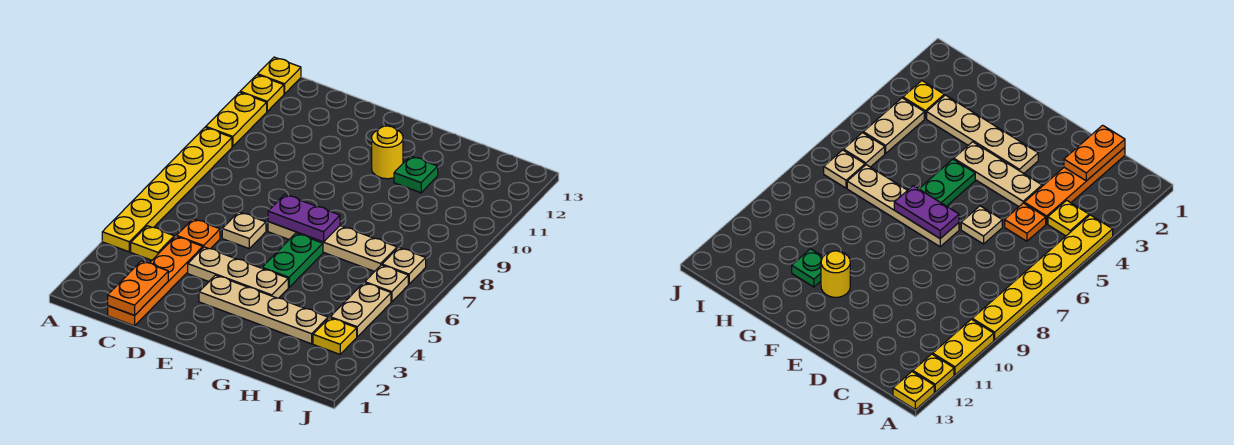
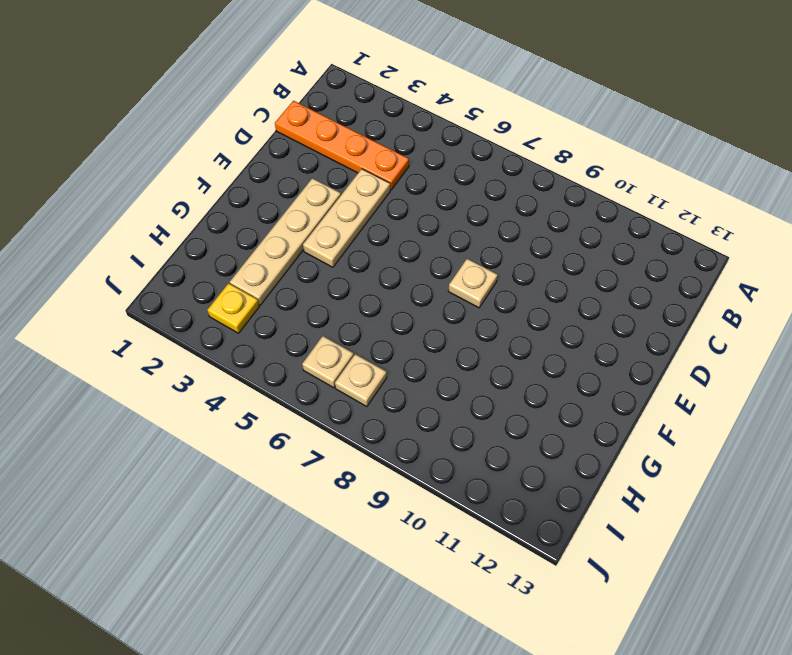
tan plate E8 level 1 -> tan plate D6 level 1
none -> yellow plate A4:A9 level 1
none -> yellow plate A10:A11 level 1
none -> yellow plate A12 level 1

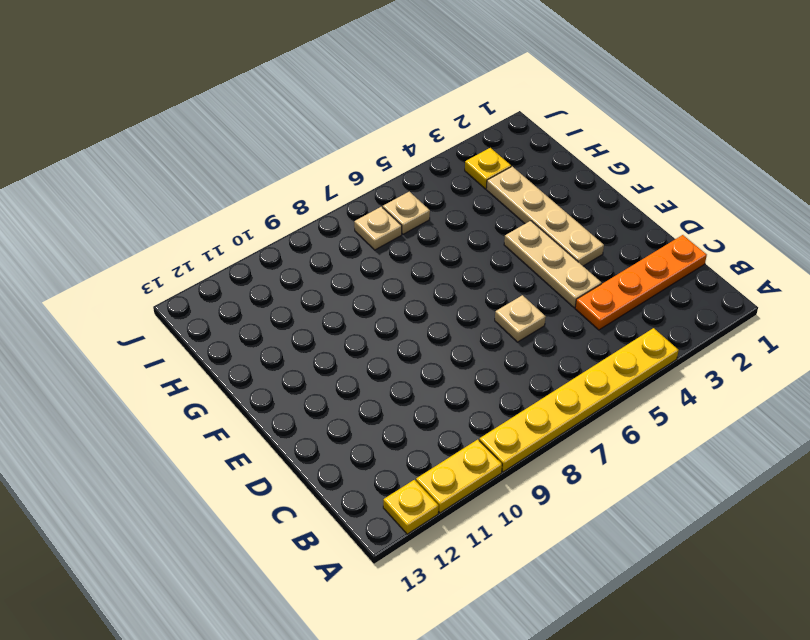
none -> yellow plate A13 level 1
none -> yellow plate B4 level 1
none -> orange plate C5 level 1

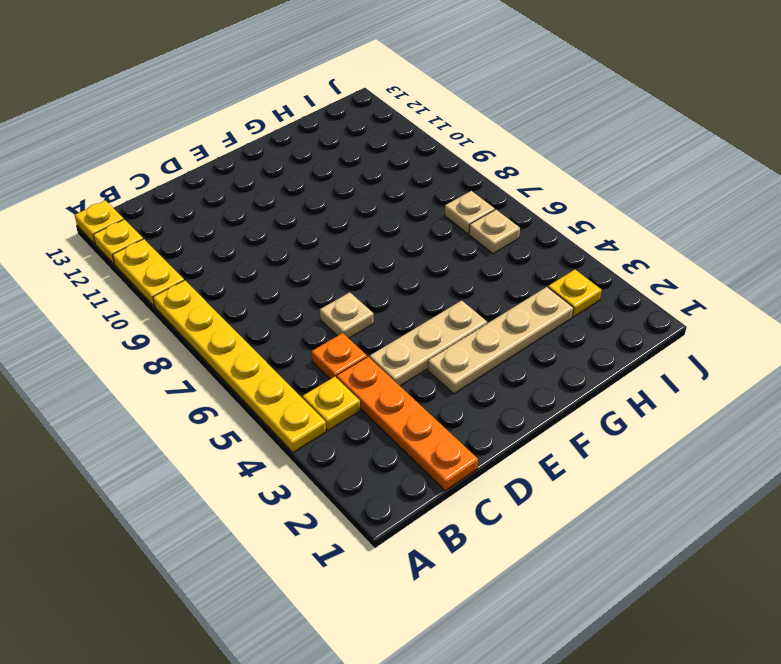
none -> tan plate E7:H7 level 1
none -> green plate F5:F6 level 1
none -> yellow round brick F11 level 1

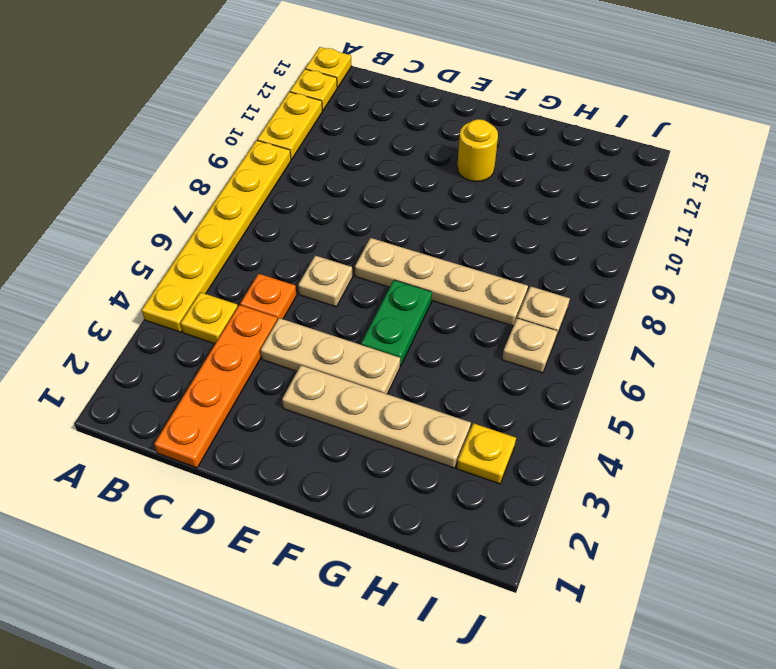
none -> green plate G11 level 1
none -> tan plate I4:I5 level 1
none -> orange plate C1:C2 level 2

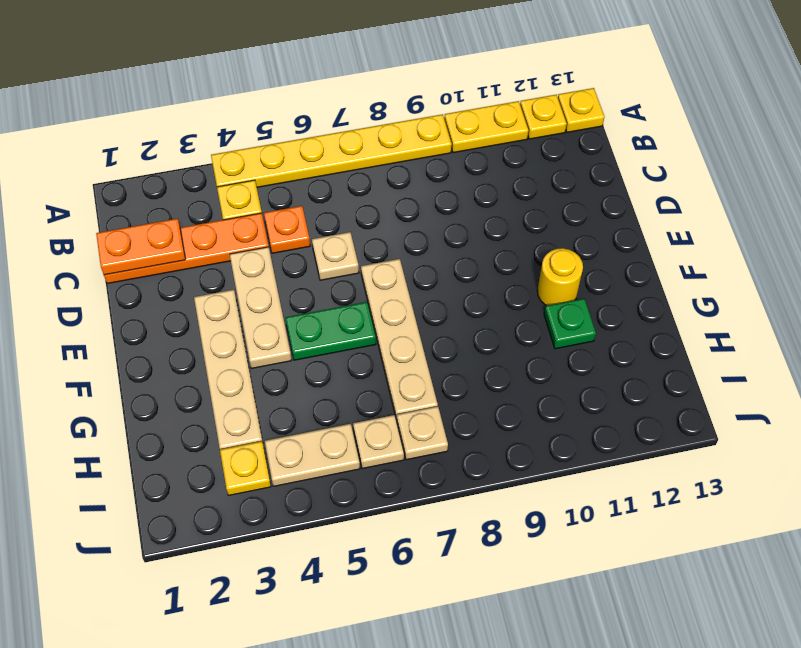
none -> purple plate E7:F7 level 2

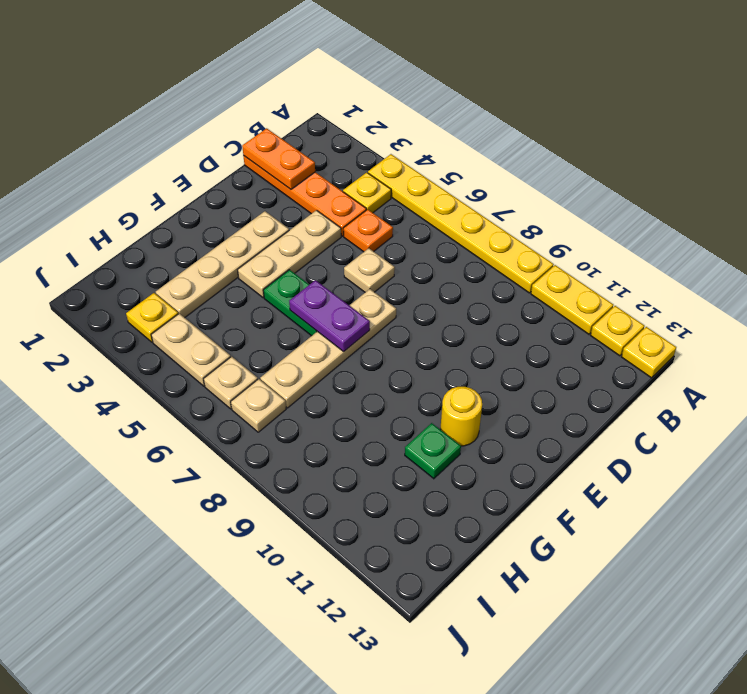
purple plate F6:F7 level 2 -> purple plate E7:F7 level 2

